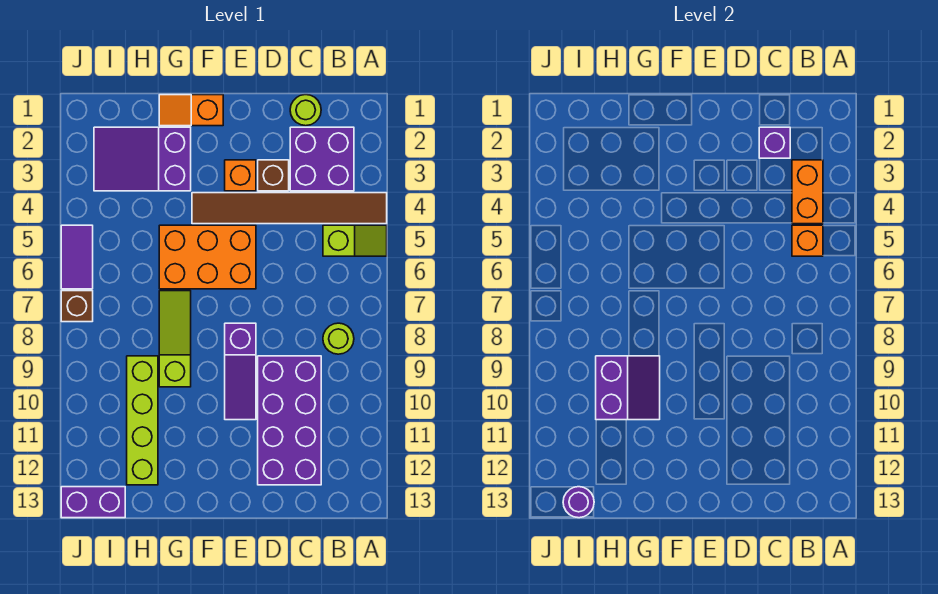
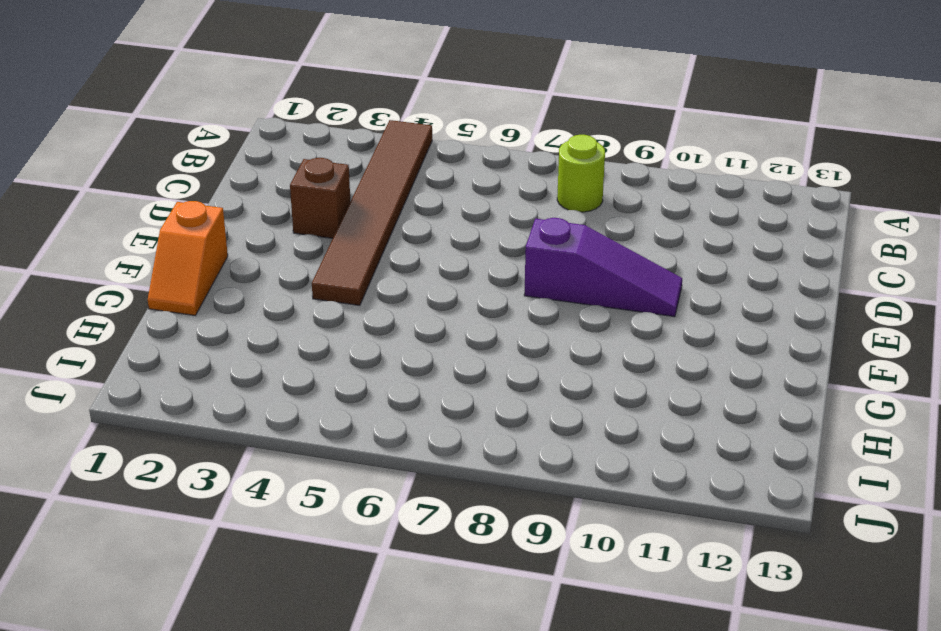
none -> lime slope A5:B5 level 1 top B
none -> purple brick B2:C3 level 1
none -> lime round brick C1 level 1

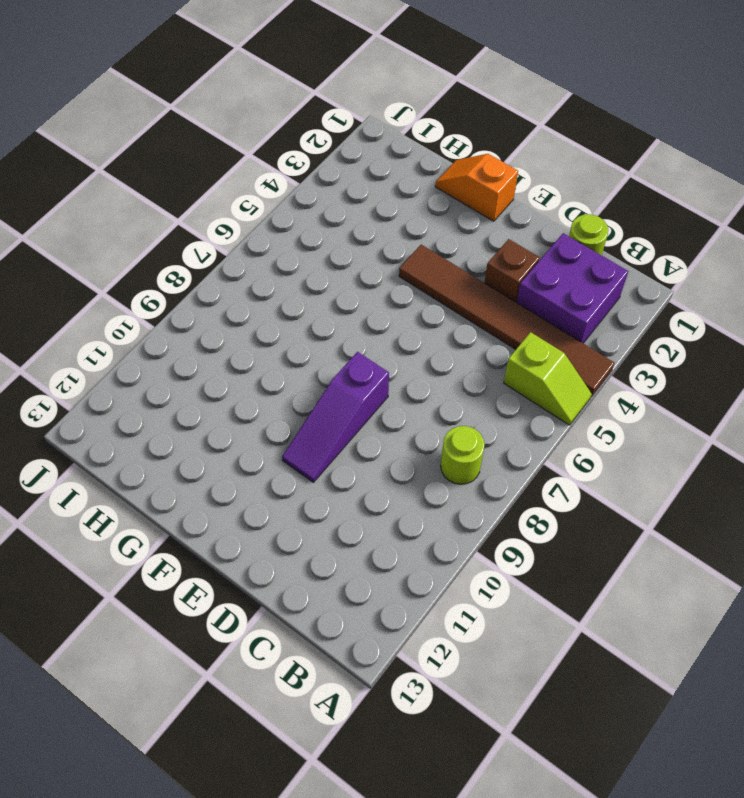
none -> purple brick C9:D12 level 1
none -> orange brick E3 level 1
none -> orange brick E5:G6 level 1

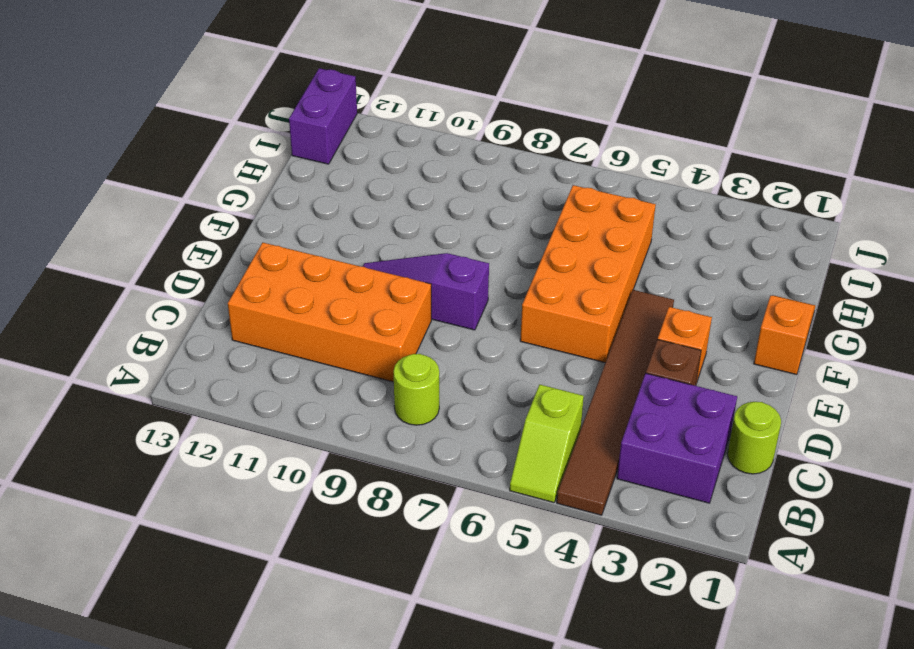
orange brick C9:D12 level 1 -> purple brick C9:D12 level 1
orange brick E5:H6 level 1 -> orange brick E5:G6 level 1
none -> purple slope G2:I3 level 1 top G
none -> lime slope G7:G9 level 1 top 9
none -> lime brick H9:H12 level 1

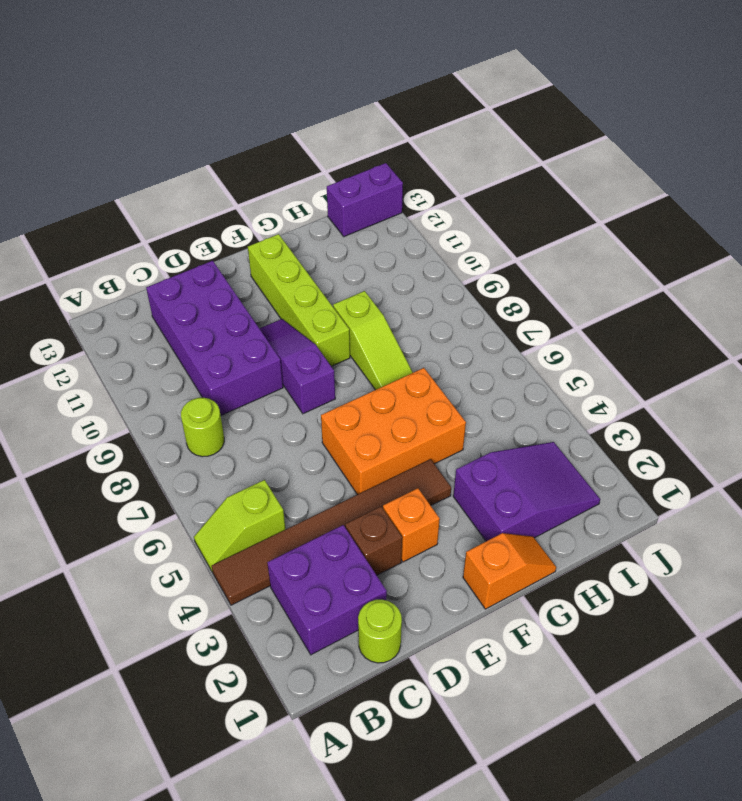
lime brick F9:F12 level 1 -> lime brick H9:H12 level 1
none -> purple tile J5:J6 level 1
none -> brown brick J7 level 1
none -> orange brick B3:B4 level 2

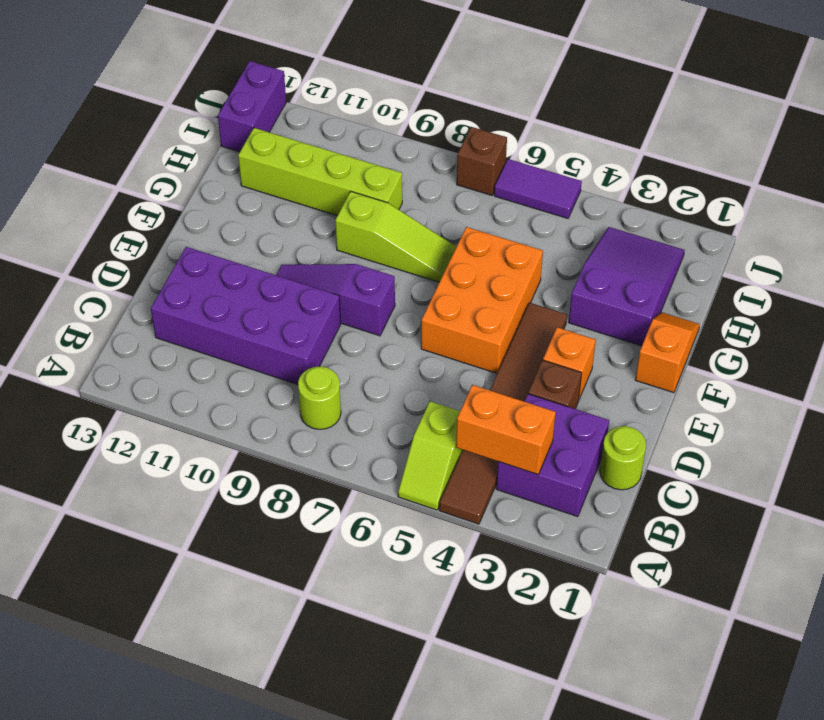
none -> orange brick B5 level 2
none -> purple brick C2 level 2
none -> purple slope G9:H10 level 2 top H

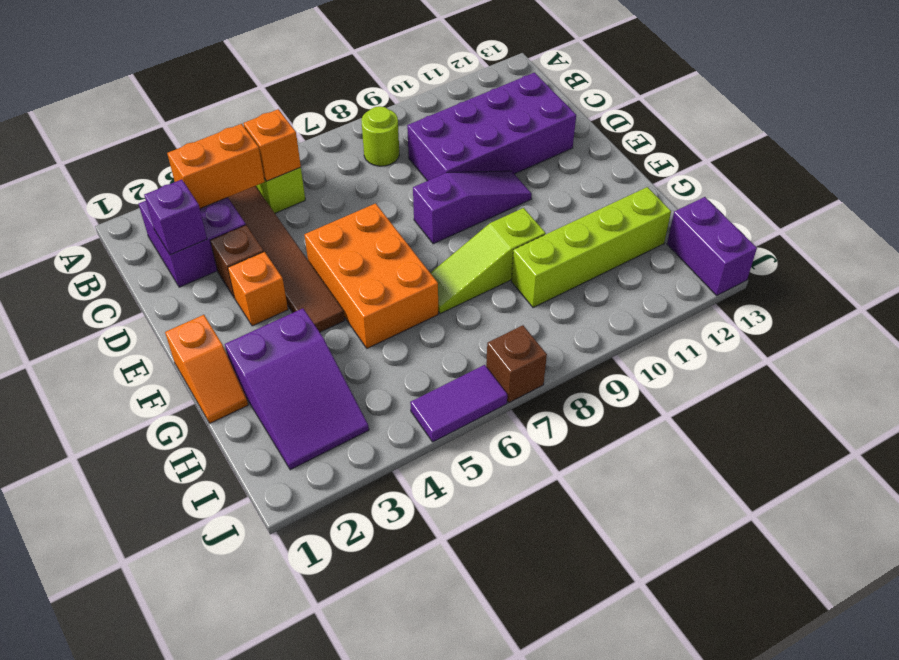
none -> lime round brick C1 level 1
none -> purple slope G9:H10 level 2 top H
none -> purple round brick I13 level 2

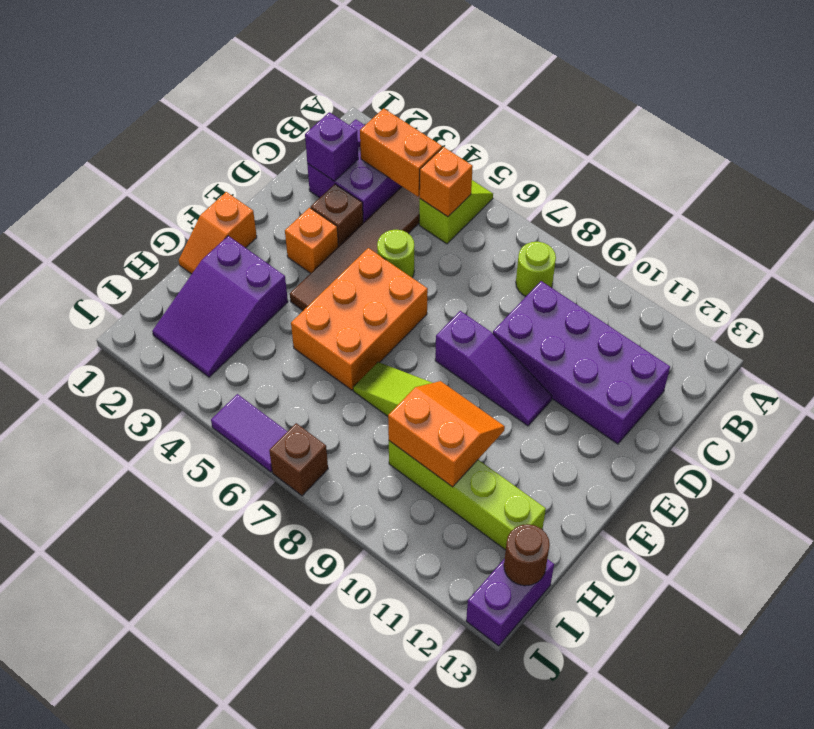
lime round brick D5 level 1 -> lime round brick C1 level 1
orange slope G9:H10 level 2 top H -> purple slope G9:H10 level 2 top H
brown round brick I13 level 2 -> purple round brick I13 level 2

